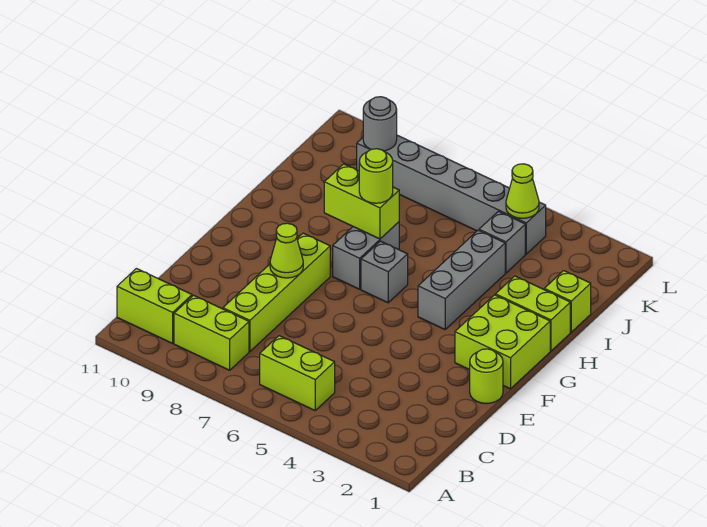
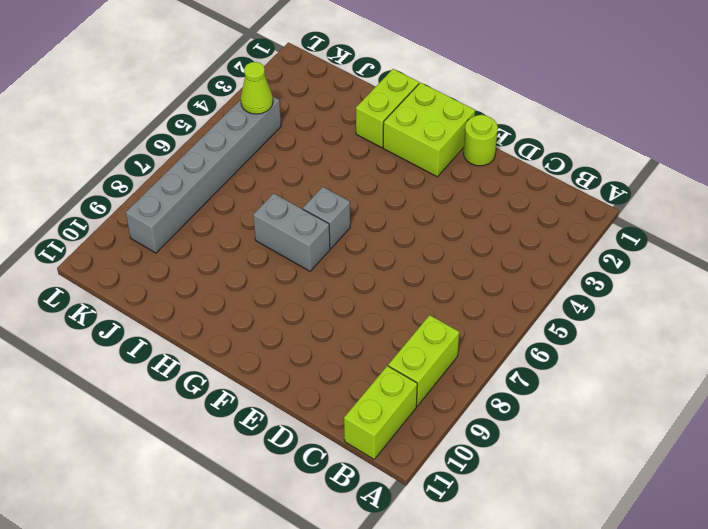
none -> lime brick B5:B6 level 1
none -> lime brick C8:F8 level 1
none -> grey brick G4:I4 level 1

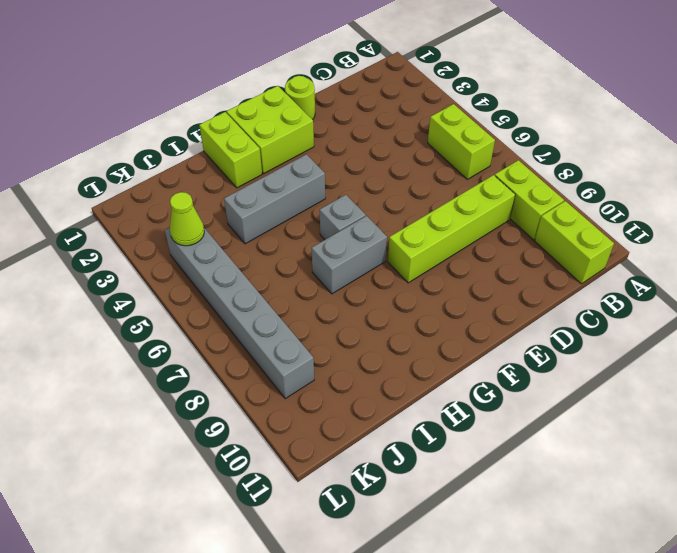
none -> lime brick I1 level 1
none -> grey brick J4 level 1
none -> lime cone E8 level 2

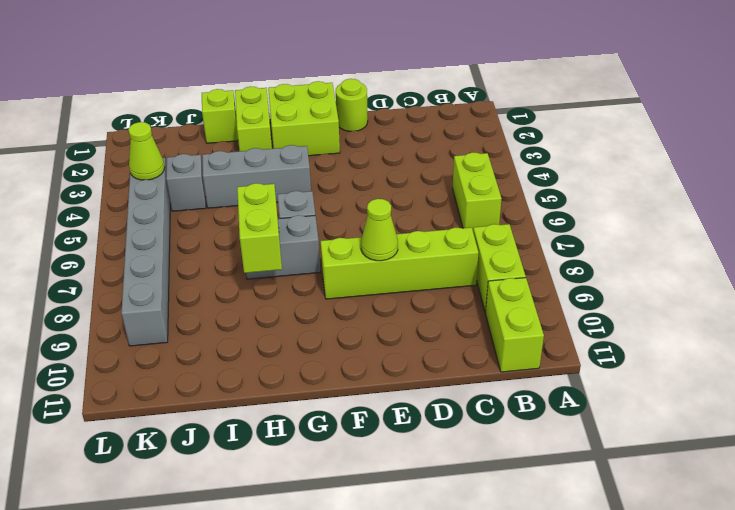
none -> grey round brick K9 level 2
none -> lime round brick H7 level 3

